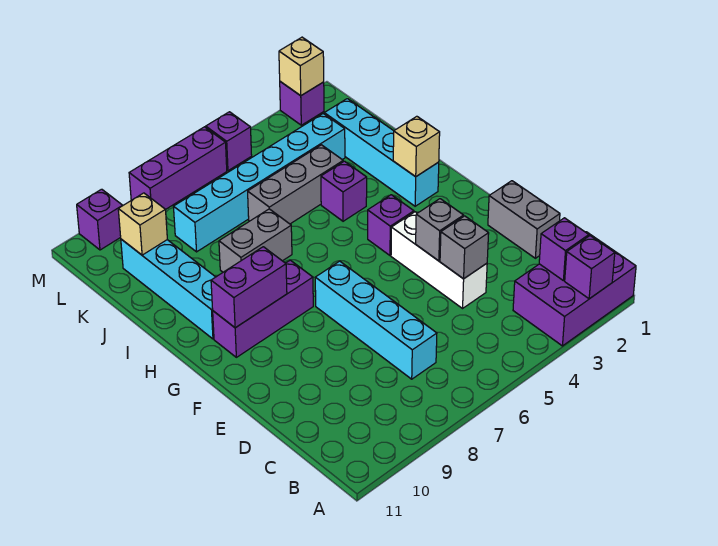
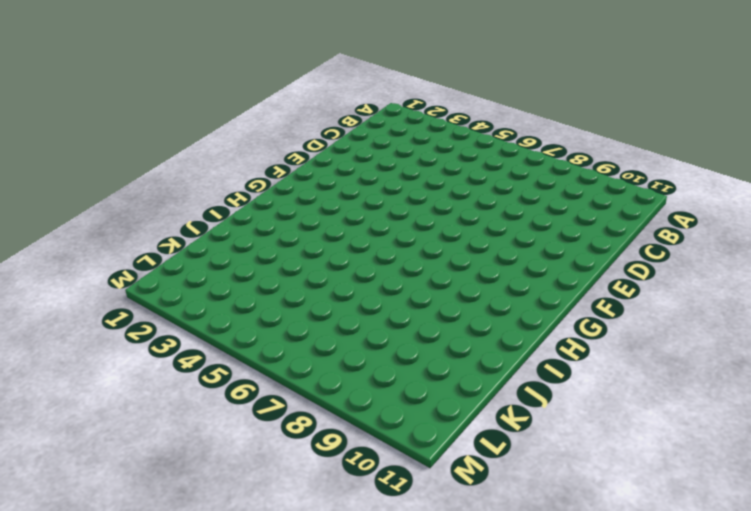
none -> purple brick A1:B3 level 1
none -> cyan brick C7:F7 level 1
none -> grey brick D1:E1 level 1

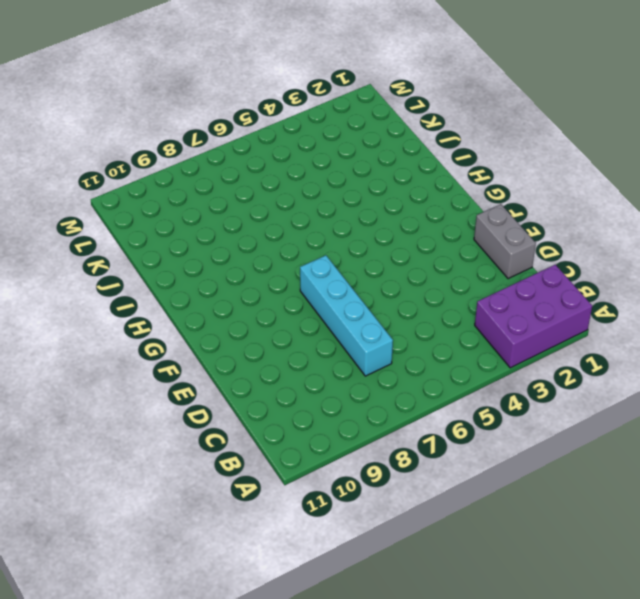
none -> white brick D4:F4 level 1
none -> purple brick G4 level 1
none -> purple brick G8:G10 level 1

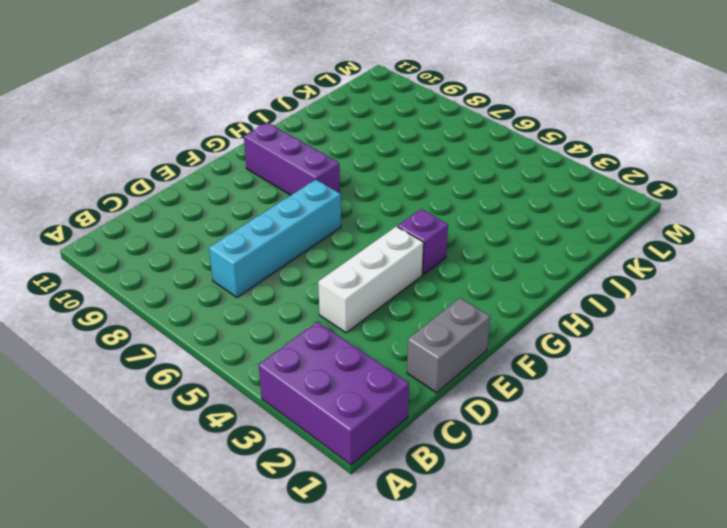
none -> cyan brick H2:K2 level 1
none -> cyan brick H10:K10 level 1
none -> purple brick I4 level 1

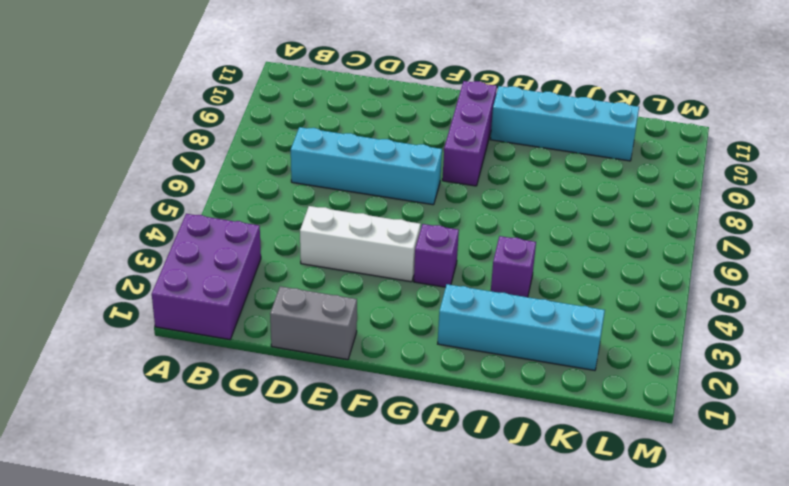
none -> grey brick I7:I8 level 1
none -> grey brick J4:J6 level 1
none -> cyan brick K3:K8 level 1

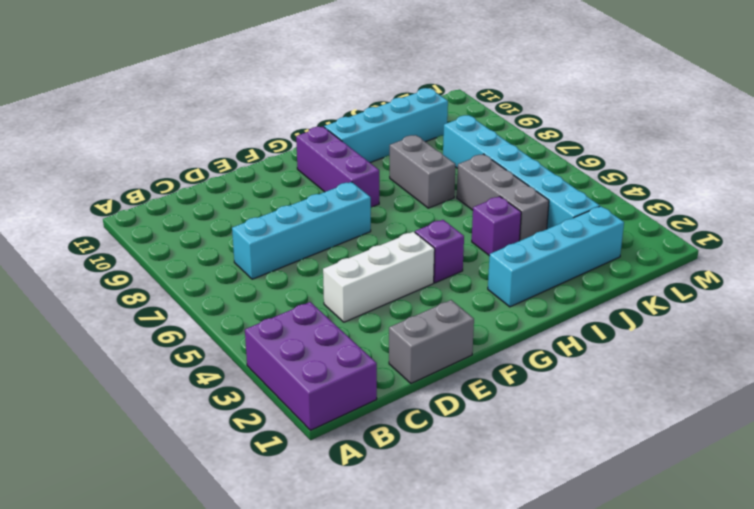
none -> purple brick M2 level 1
none -> purple brick M5 level 1
none -> purple brick M6:M8 level 1

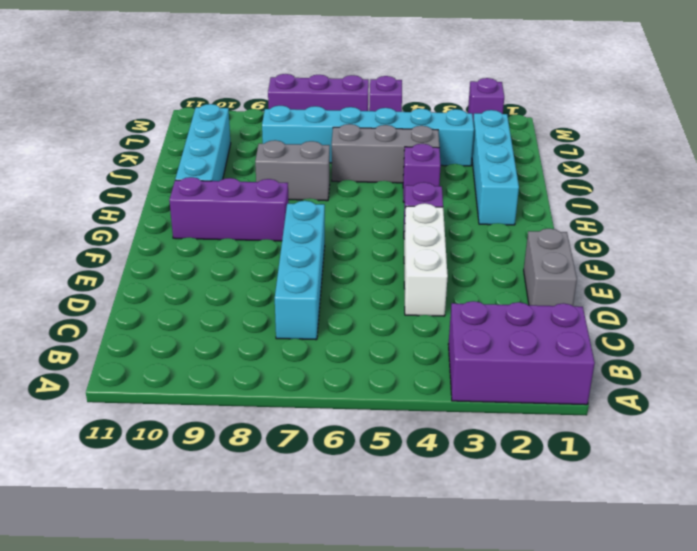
none -> purple brick M10 level 1
none -> purple brick A2 level 2
none -> purple brick B2 level 2

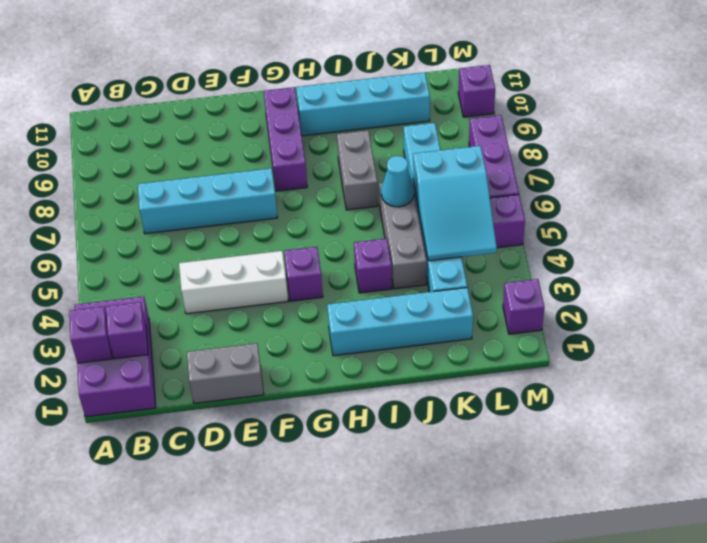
cyan cone J6 level 2 -> none
cyan slope K4:L6 level 2 top 6 -> none
none -> grey brick D4 level 2
none -> grey brick E4 level 2
none -> purple brick G9:G10 level 2

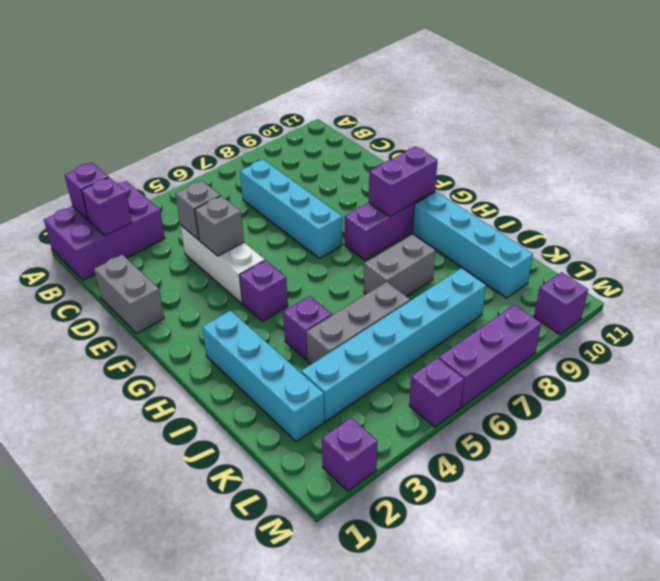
none -> tan brick H2 level 2
none -> tan brick K10 level 2
none -> tan brick M2 level 2

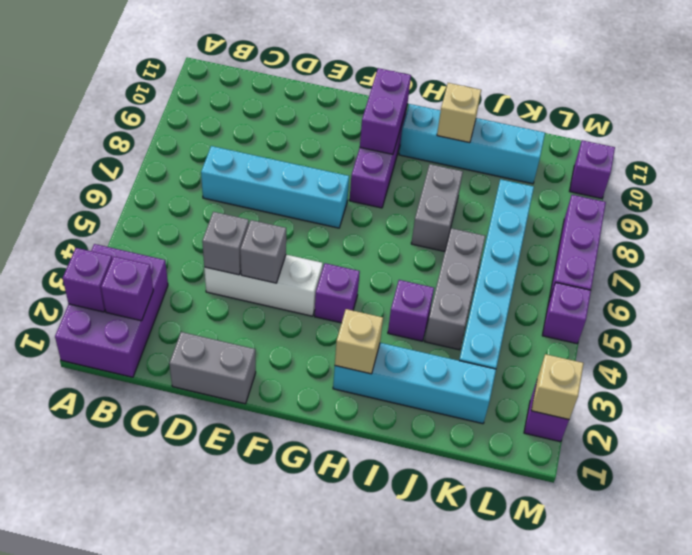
tan brick I10 level 2 -> tan brick K10 level 2

